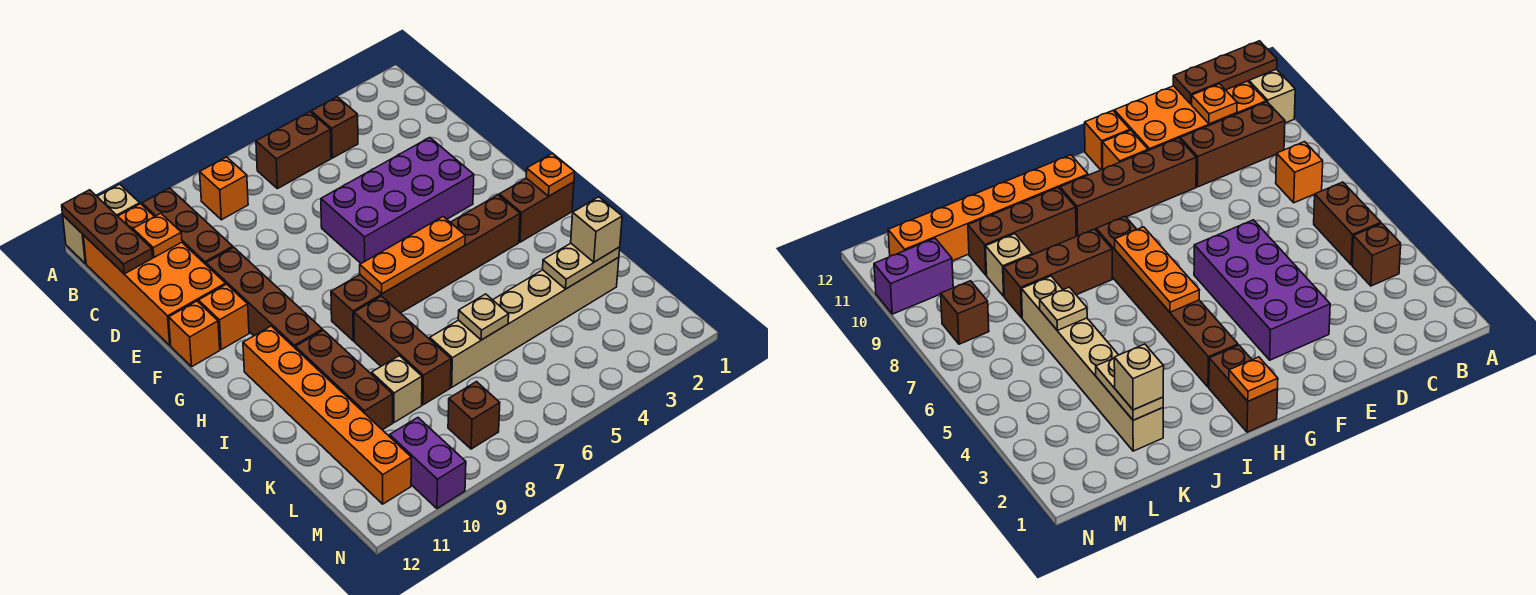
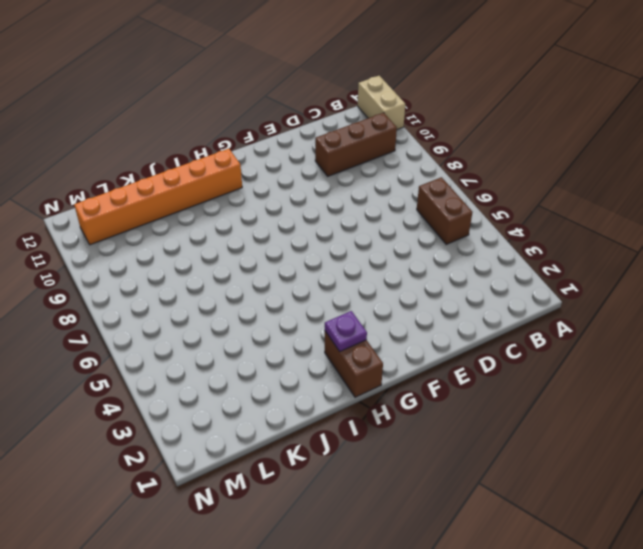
purple plate H2 level 2 -> none
none -> brown brick B4 level 1
none -> orange brick B8 level 1
none -> orange brick B11:E12 level 1

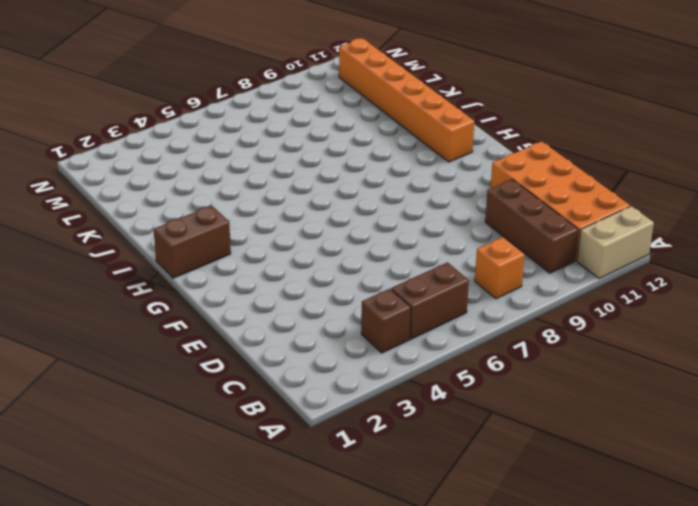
none -> purple brick E3:F6 level 1
none -> brown brick E10:H10 level 1
none -> orange brick F11 level 1

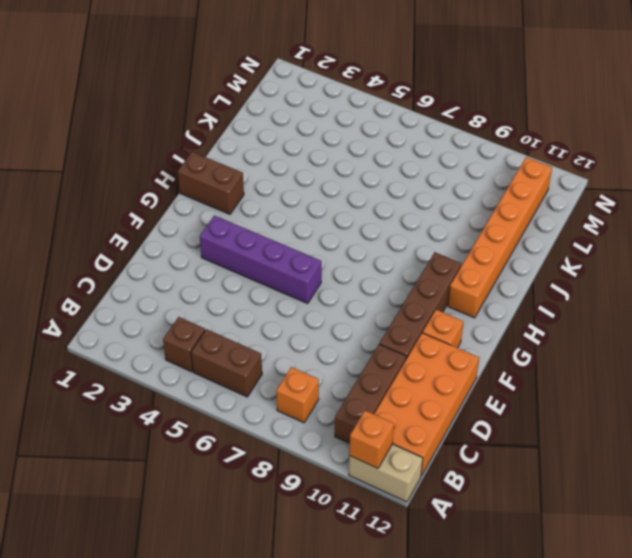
orange brick A11 level 2 -> orange brick F12 level 1
purple brick F3:F6 level 1 -> purple brick E3:F6 level 1
none -> brown brick H3:H8 level 1
none -> brown brick I8:K8 level 1
none -> brown brick I10:K10 level 1

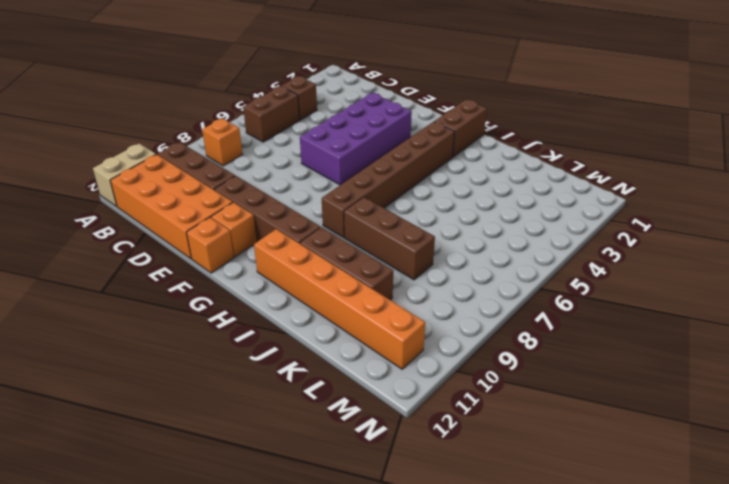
none -> tan brick K2:K7 level 1
none -> tan brick K9 level 1
none -> brown brick M8 level 1

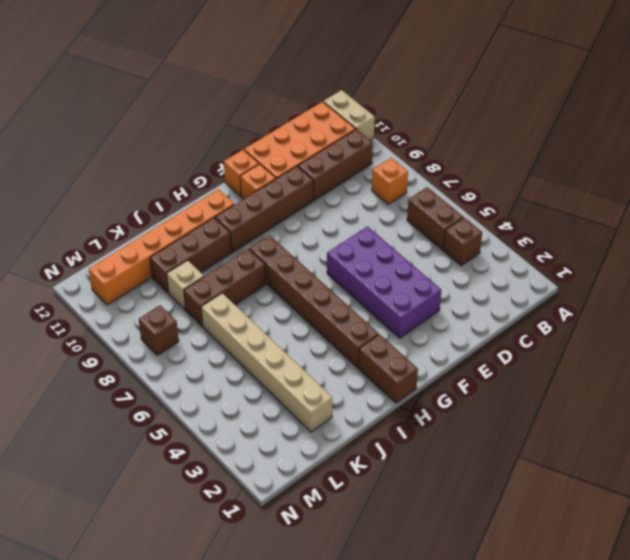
none -> purple brick M10:N10 level 1
none -> brown plate A12:C12 level 2
none -> orange plate C11 level 2

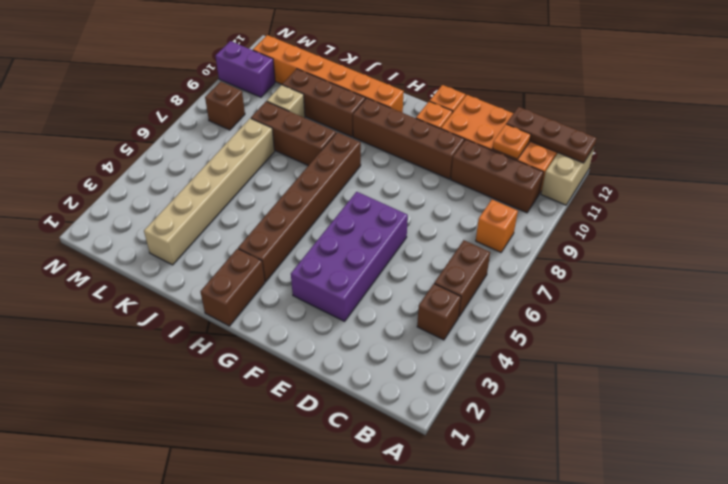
none -> orange plate H1 level 2
none -> orange plate H5:H7 level 2
none -> tan plate K2:K3 level 2

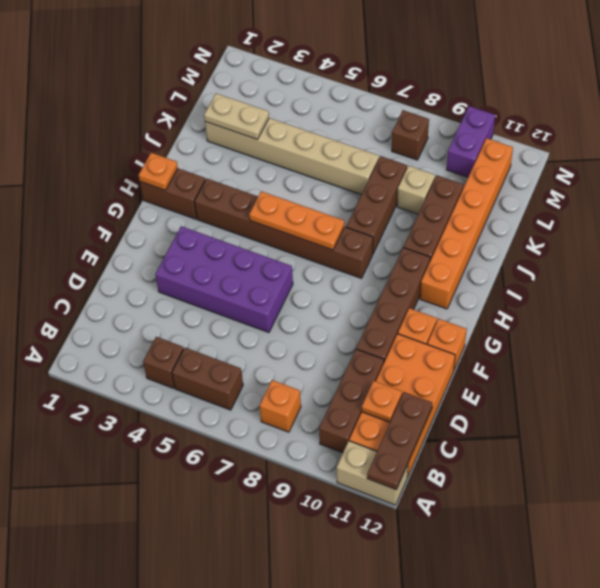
none -> tan plate K6 level 2
none -> tan brick K2 level 3

